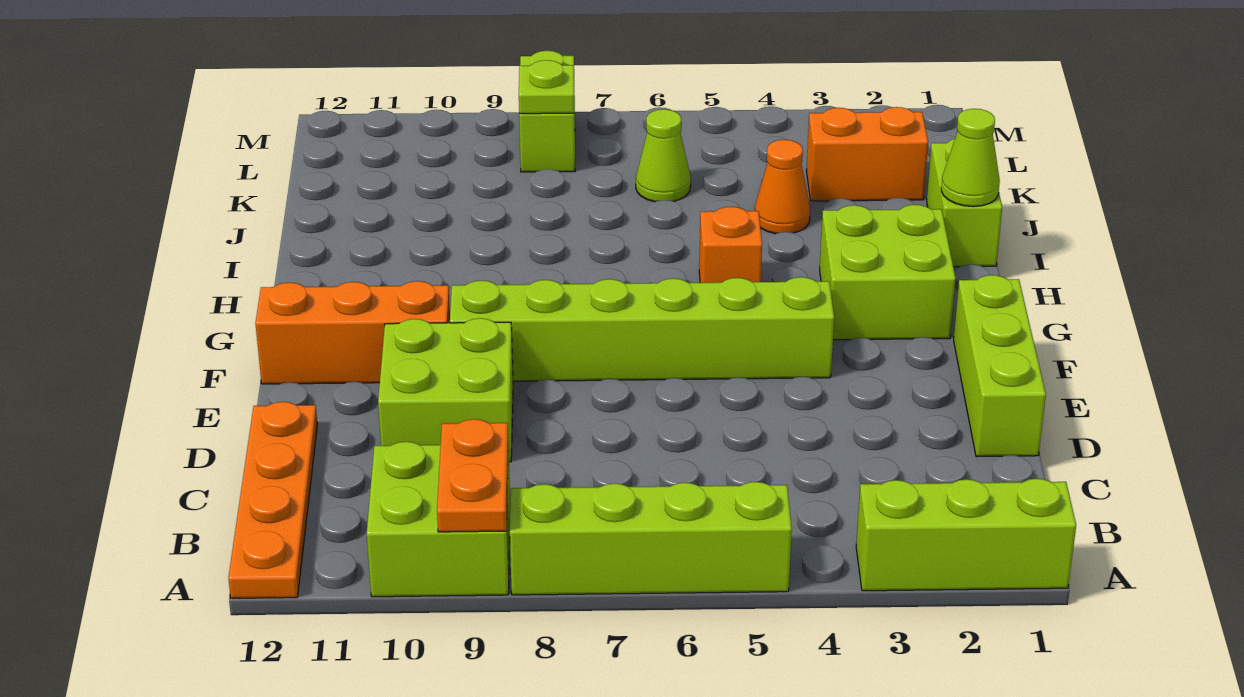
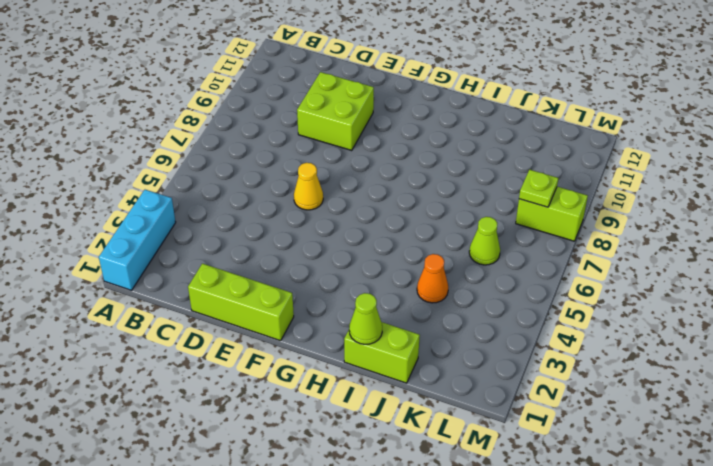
cyan brick A1:A3 level 1 -> lime brick A1:A3 level 1
yellow cone E6 level 1 -> none
none -> lime brick A5:A8 level 1
none -> lime brick A9:B10 level 1
none -> orange plate A12:D12 level 1

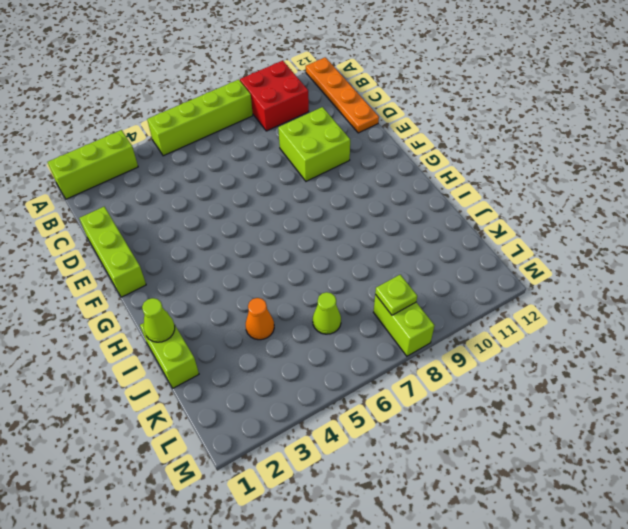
red brick A9:B10 level 1 -> lime brick A9:B10 level 1
none -> lime brick F4:F9 level 1
none -> orange brick F10:F12 level 1
none -> lime brick G2:H3 level 1

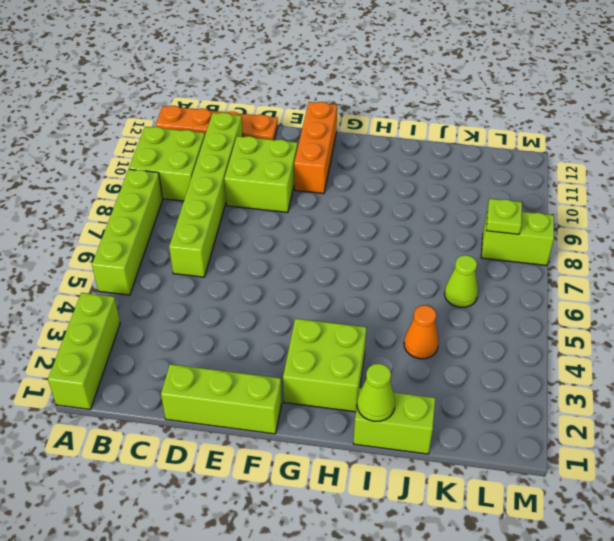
lime brick C6:C11 level 1 -> lime brick F4:F9 level 1
none -> orange brick H5 level 1
none -> orange brick K2:K3 level 1
none -> orange plate A9:B9 level 2

